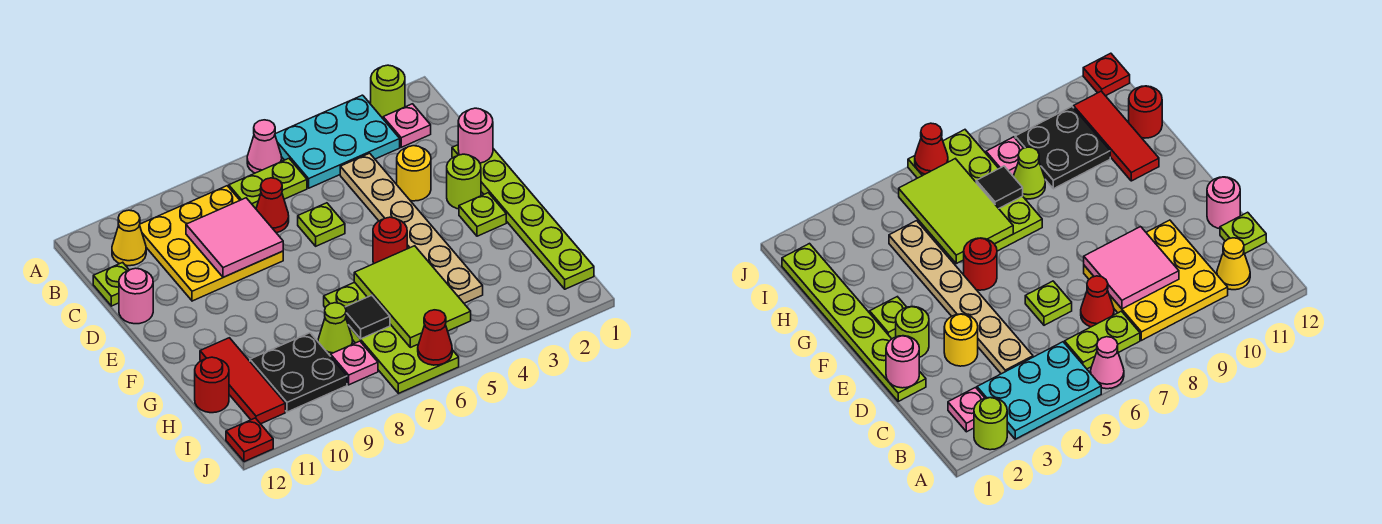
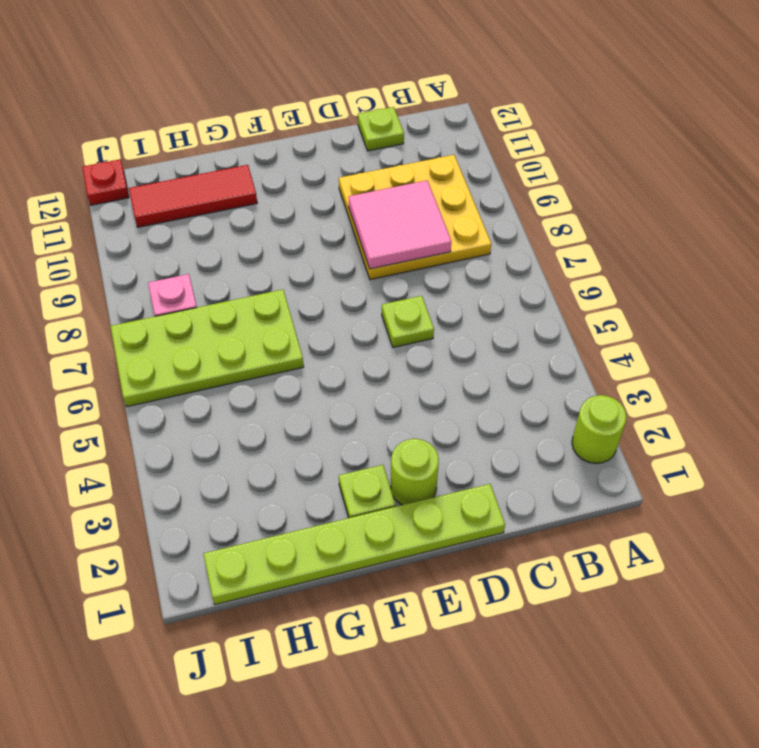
none -> cyan plate A3:B5 level 1
none -> pink cone A6 level 1
none -> pink plate B2 level 1

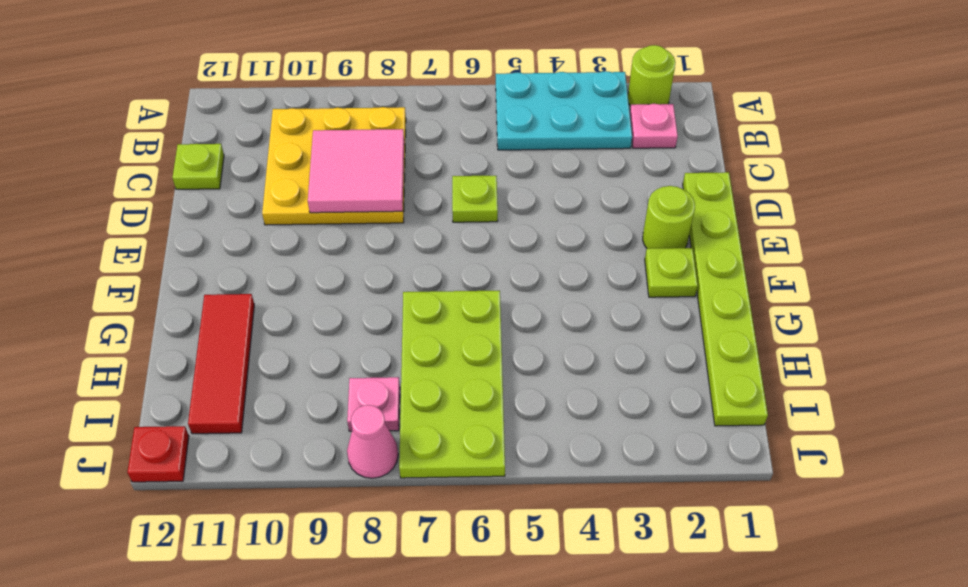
pink cone J8 level 1 -> pink cone A6 level 1
none -> lime plate B6:B7 level 1
none -> yellow cone B11 level 1
none -> tan plate C4:H4 level 1

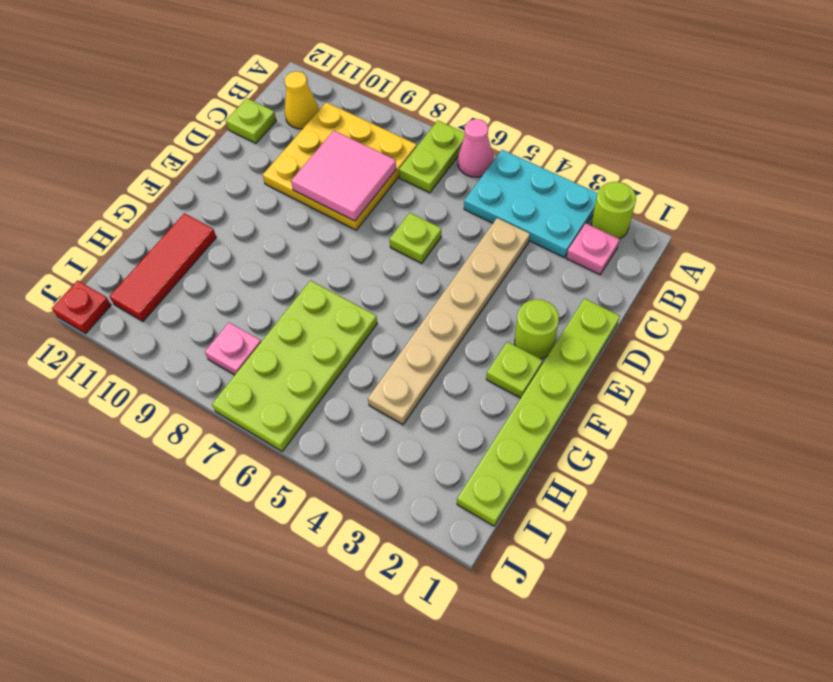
lime plate A7:B7 level 1 -> lime plate B6:B7 level 1
none -> red cone C7 level 1
none -> yellow round brick D3 level 1
none -> pink round brick D12 level 1

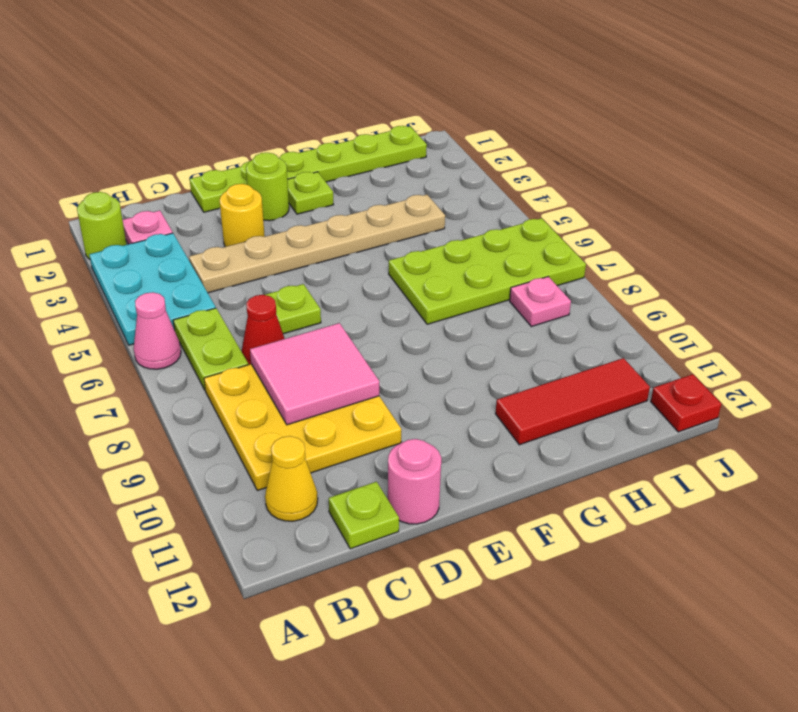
none -> red round brick F5 level 1
none -> lime cone H8 level 1
none -> black plate H9:I10 level 1

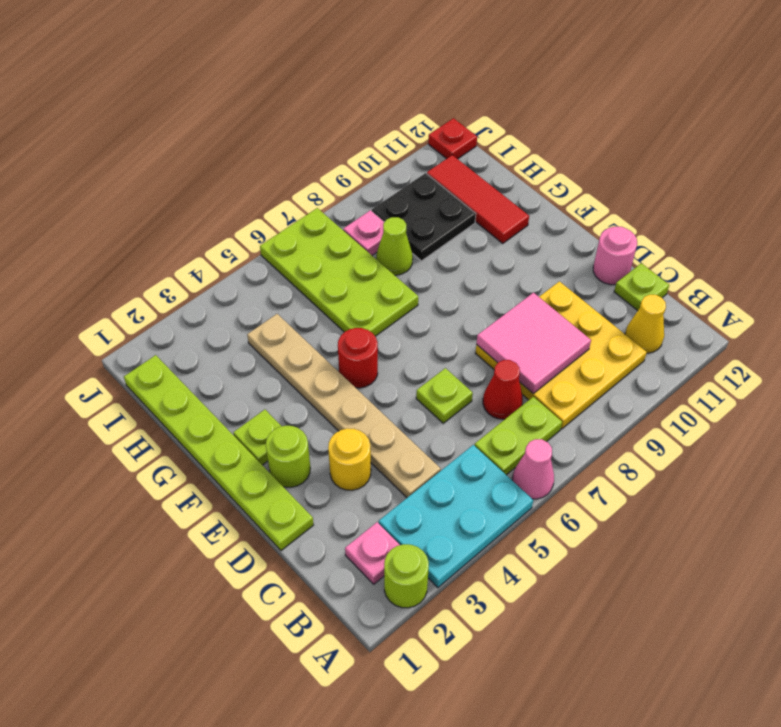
none -> red round brick H12 level 1
none -> pink round brick D1 level 2
none -> lime tile G5:I6 level 2

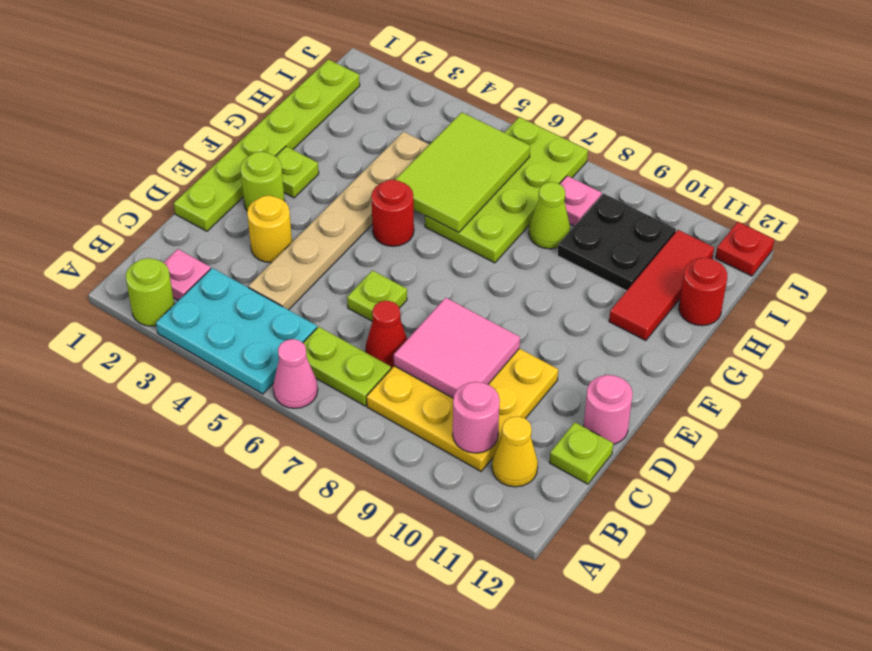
pink round brick B10 level 2 -> pink round brick D1 level 2
none -> black tile H7 level 2
none -> red cone J6 level 2

